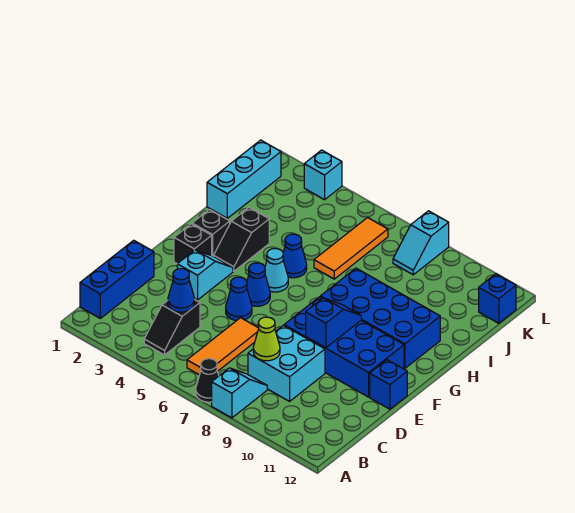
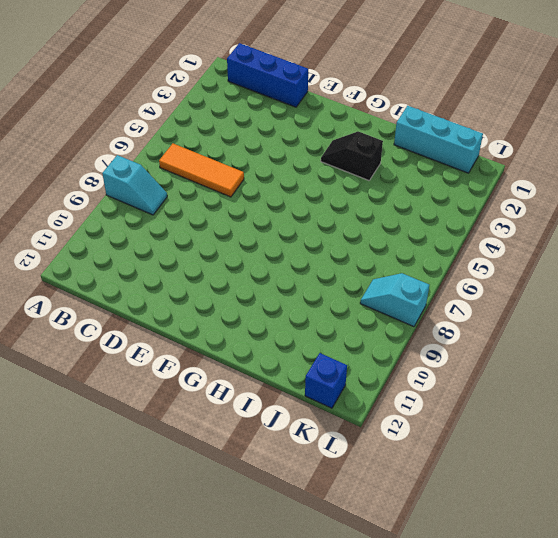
none -> black cone A7 level 1
none -> black slope B4:C4 level 1 top C
none -> cyan brick C8:D9 level 1

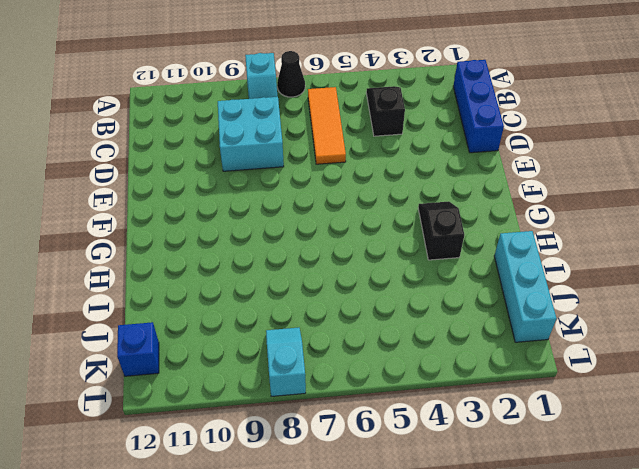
none -> cyan slope E3:F3 level 1 top E
none -> blue cone E5 level 1
none -> blue brick E8:F11 level 1

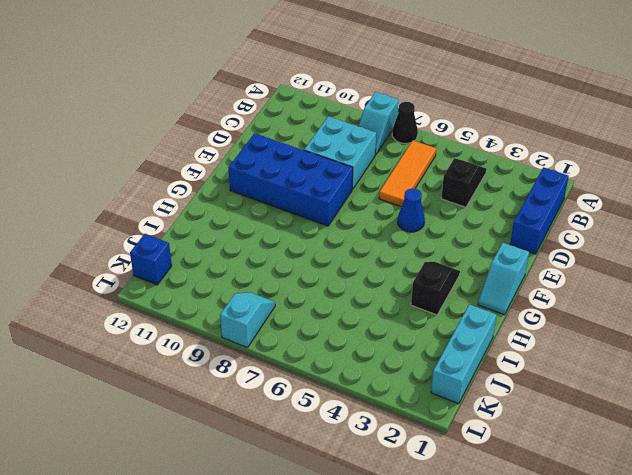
cyan slope F1:G1 level 1 top F -> cyan slope E3:F3 level 1 top E
none -> blue brick E12 level 1
none -> black brick F2 level 1
none -> blue cone F5 level 1

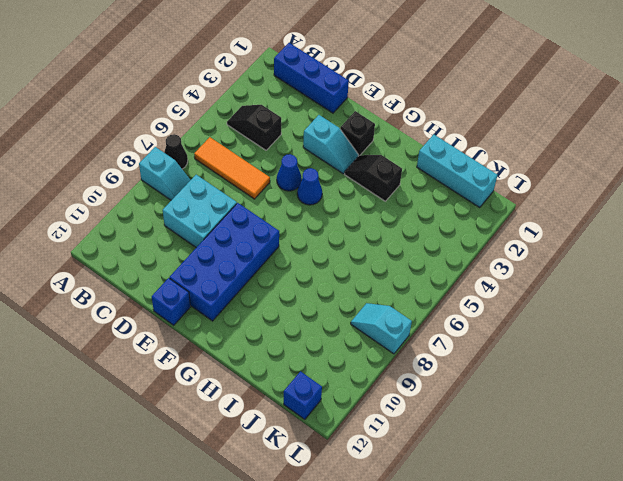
none -> black brick G2 level 1
none -> cyan cone G5 level 1
none -> blue brick G8:H11 level 1

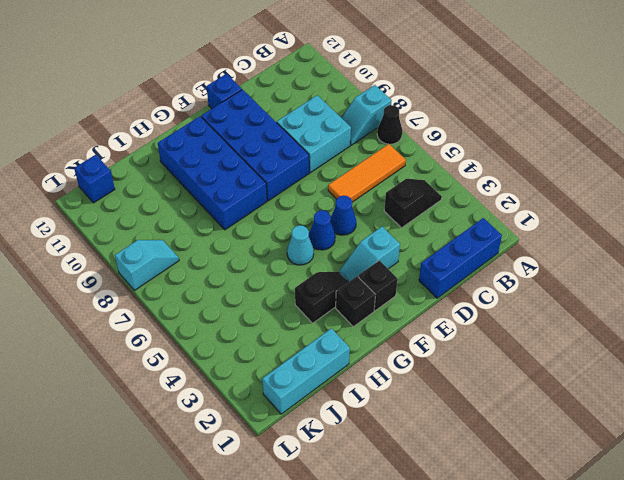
none -> blue cone H5 level 1
none -> orange tile I6:K6 level 1
none -> cyan brick L3 level 1

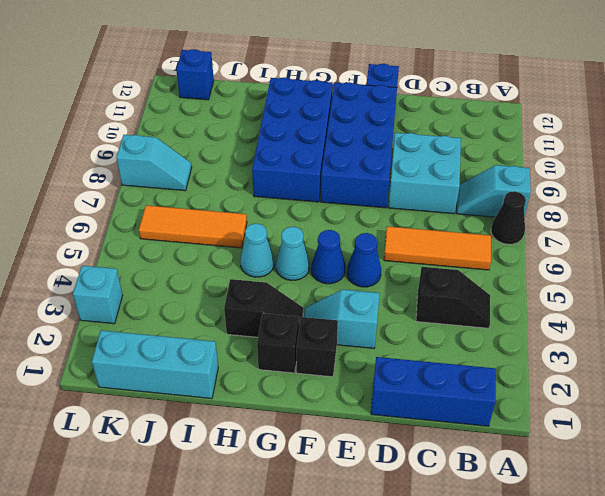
cyan cone H5 level 1 -> blue cone H5 level 1
none -> blue cone C4 level 2
none -> lime cone C8 level 2
none -> blue slope E9:F9 level 2 top E

